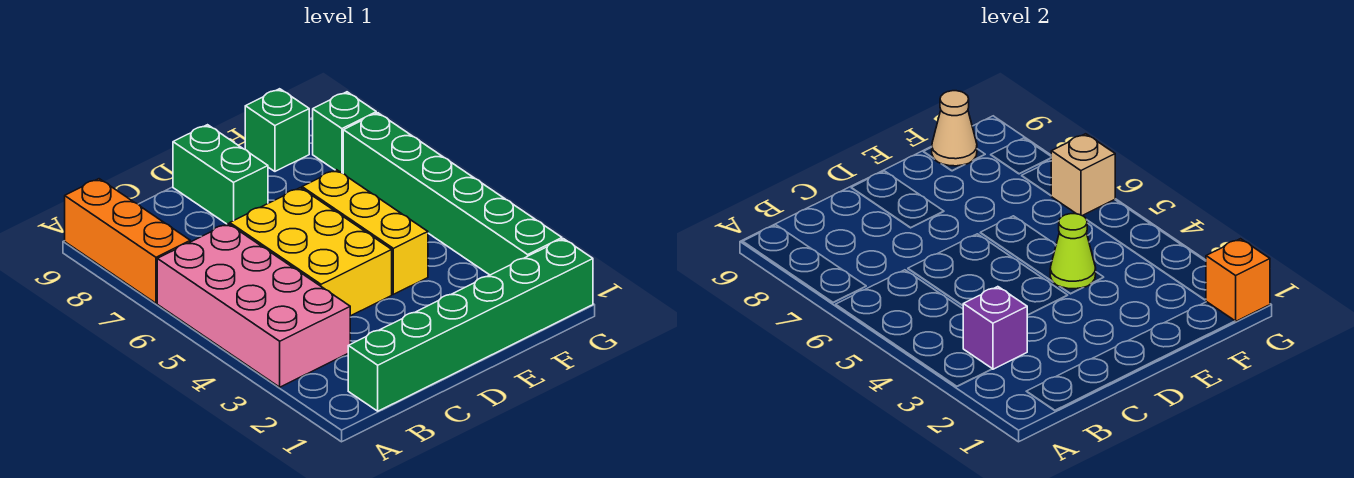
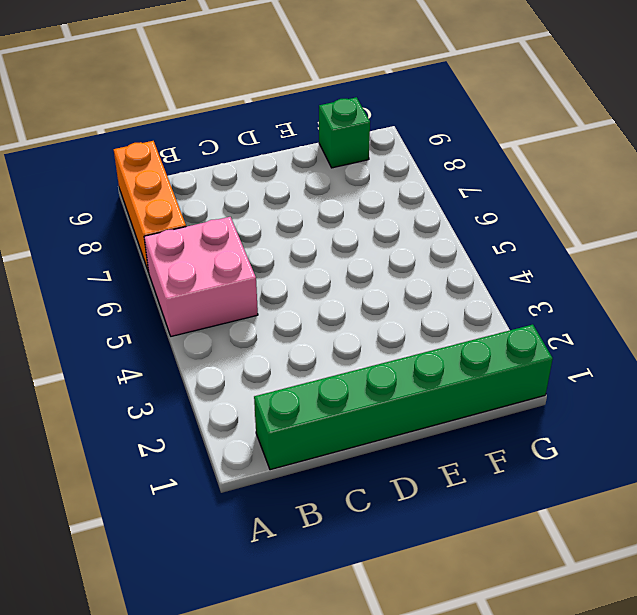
pink brick A5:B6 level 1 -> pink brick A3:B6 level 1
none -> yellow brick C4:D6 level 1
none -> green brick D8:D9 level 1
none -> yellow brick E4:E6 level 1

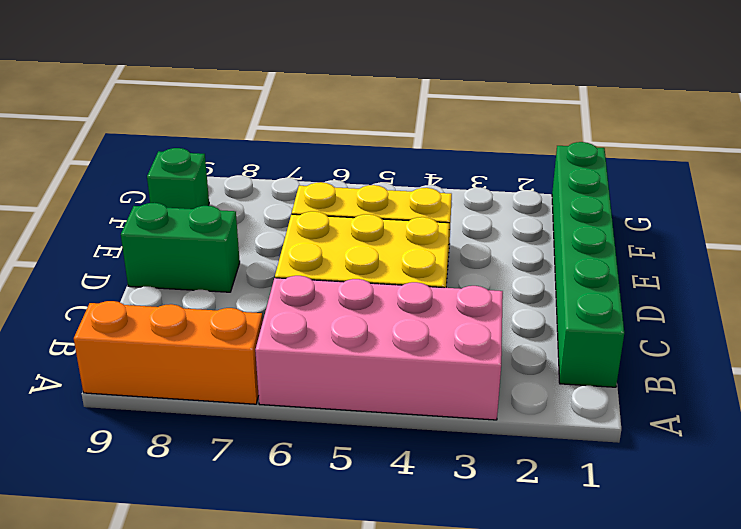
none -> green brick G2:G7 level 1
none -> green brick G8 level 1
none -> purple brick B3 level 2

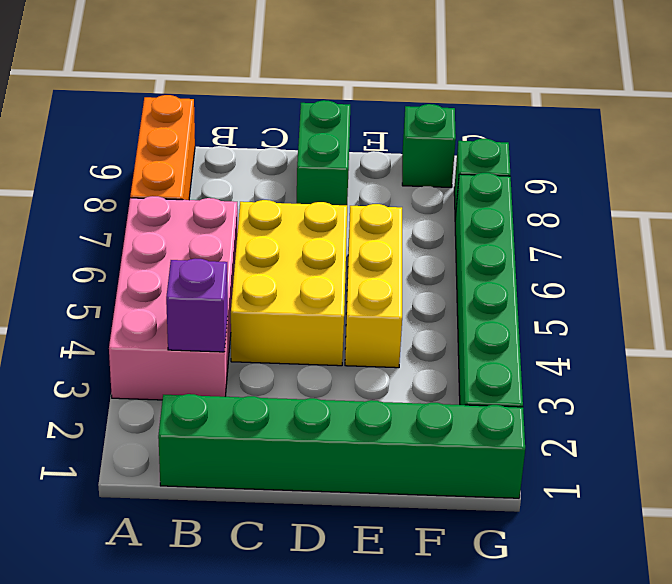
none -> lime cone E4 level 2
none -> tan cone F9 level 2
none -> orange brick G1 level 2

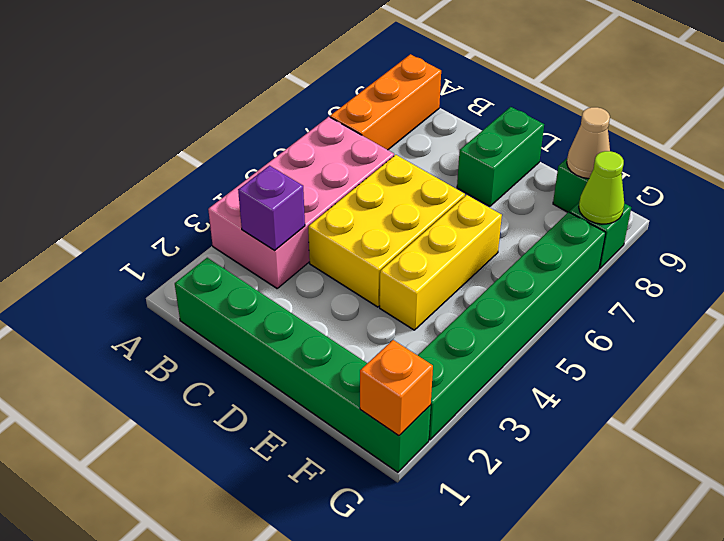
lime cone G8 level 2 -> lime cone E4 level 2
none -> tan brick G6 level 2

